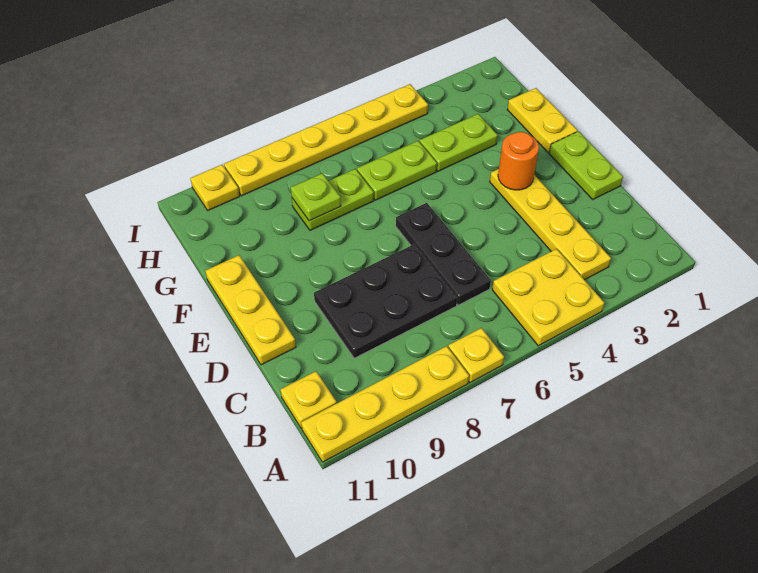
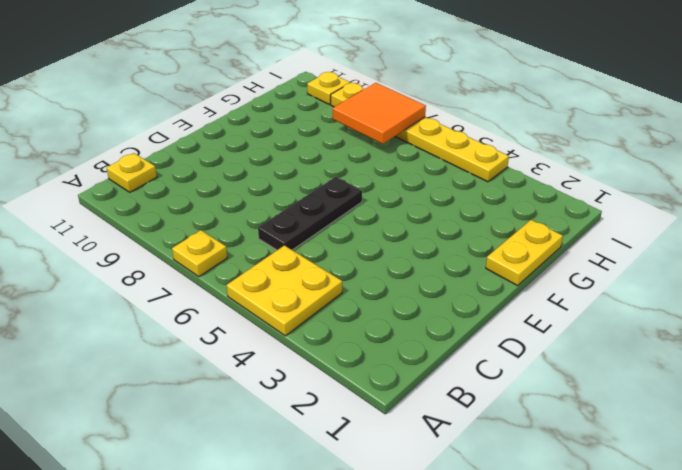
orange tile H7:I8 level 2 -> none
none -> yellow plate A8:A11 level 1
none -> yellow plate B3:E3 level 1
none -> black plate C7:D9 level 1

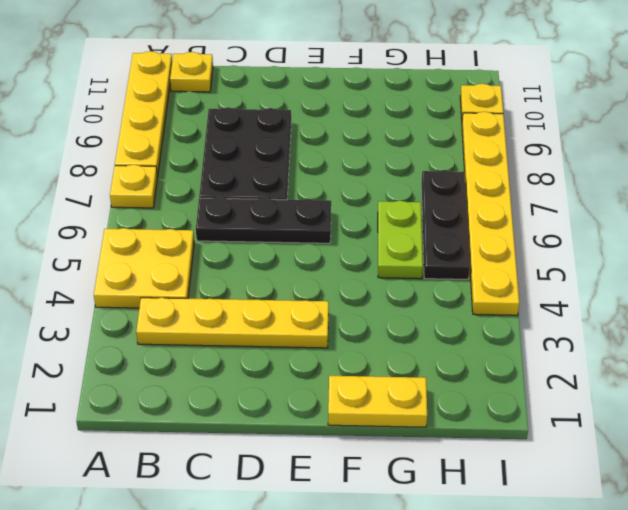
black plate H5:H7 level 1 -> none
none -> lime plate D1:E1 level 1
none -> yellow plate D11:F11 level 1
none -> lime plate G3:G4 level 1

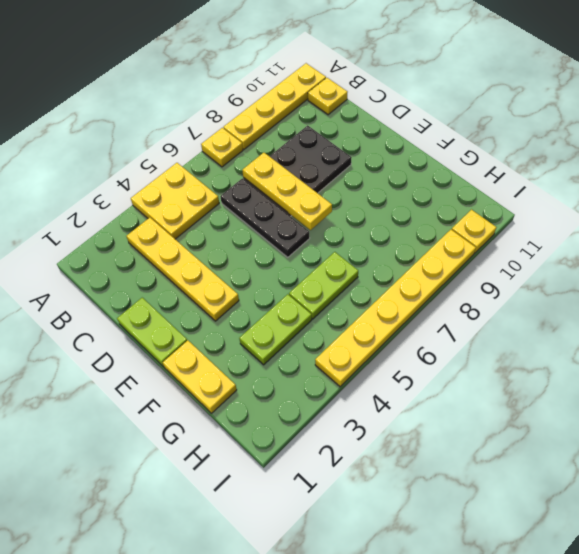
yellow plate C7:E7 level 2 -> yellow plate D11:F11 level 1
none -> lime plate G7:G8 level 1
none -> orange round brick E3 level 2
none -> lime plate G8 level 2

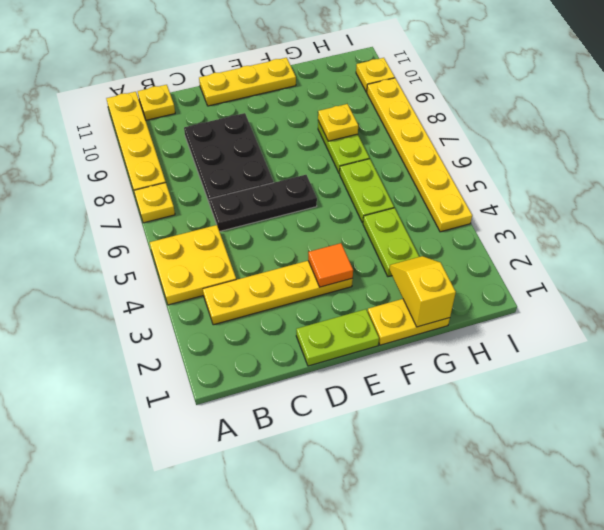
orange tile E3 level 2 -> orange round brick E3 level 2
yellow slope G1:G2 level 2 top 1 -> none
yellow plate G8 level 2 -> lime plate G8 level 2

